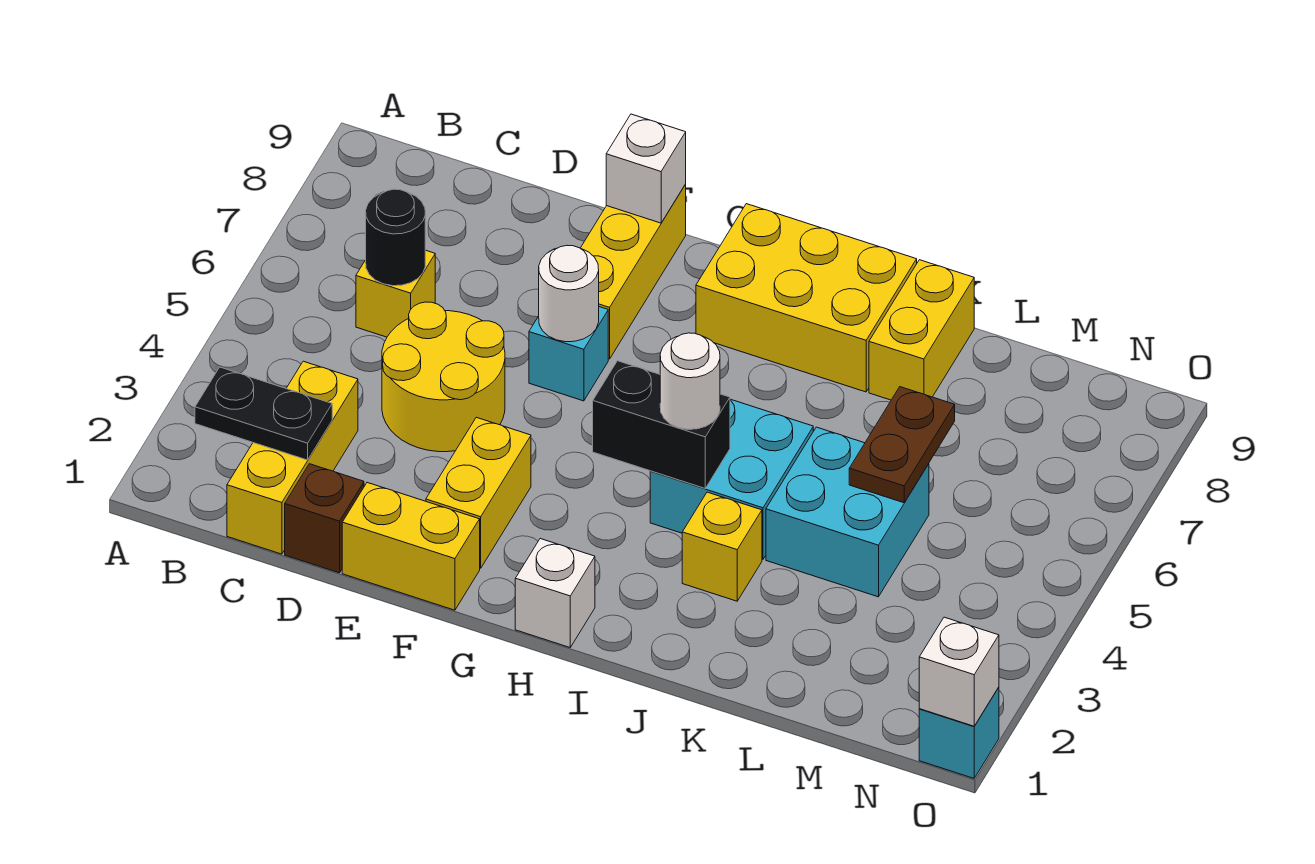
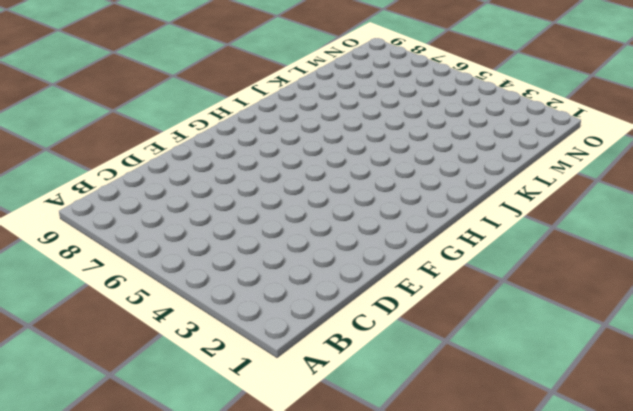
none -> yellow brick C1:C3 level 1
none -> yellow brick C6 level 1
none -> brown brick D1 level 1

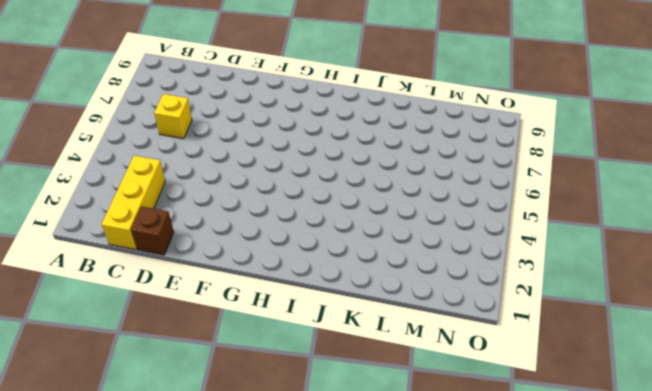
none -> yellow round brick D4:E5 level 1
none -> yellow brick E1:F1 level 1
none -> yellow brick F2:F3 level 1

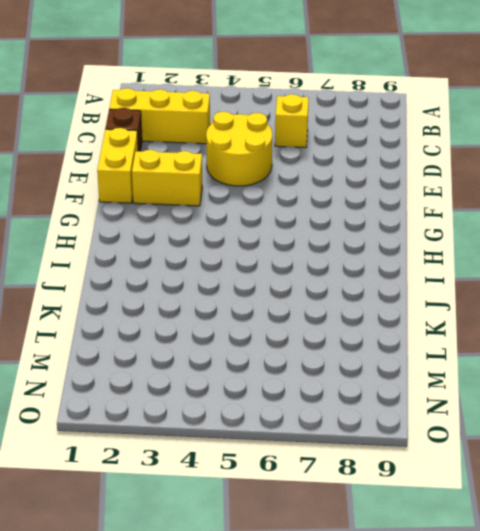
none -> cyan brick F6 level 1
none -> yellow brick F7:F9 level 1
none -> white brick H1 level 1

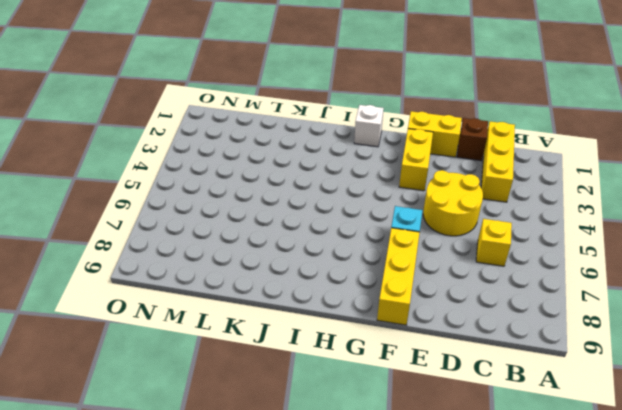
none -> yellow brick H8:J9 level 1
none -> cyan brick I4:J5 level 1
none -> yellow brick J3 level 1

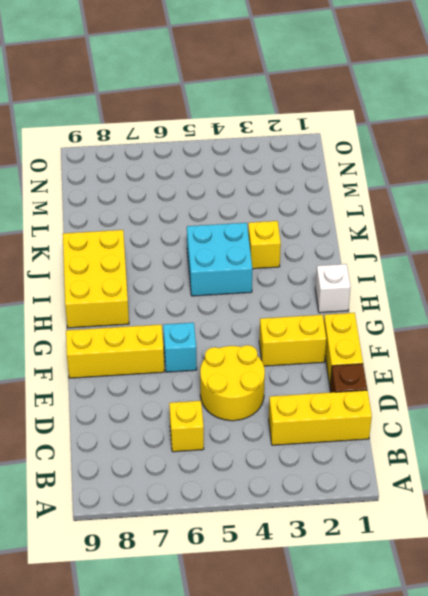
none -> cyan brick K4:L5 level 1
none -> yellow brick K8:K9 level 1
none -> cyan brick O1 level 1

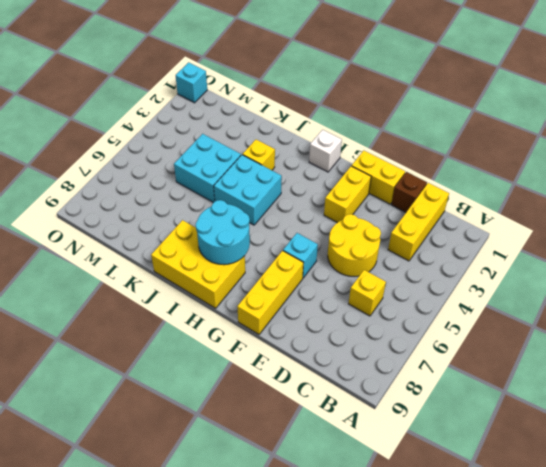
cyan round brick H7:I8 level 2 -> none
none -> yellow brick K8:K9 level 1
none -> black plate B2:C2 level 2
none -> black round brick C6 level 2

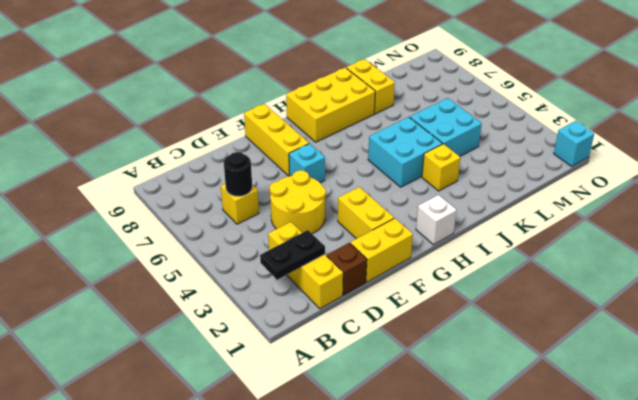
none -> white round brick F6 level 2
none -> white brick F9 level 2
none -> black brick H4:I4 level 2

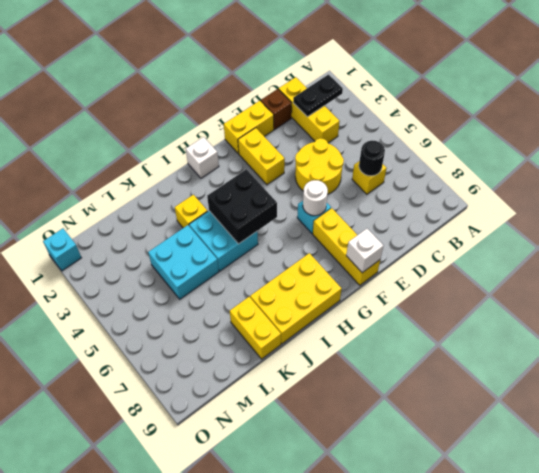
black brick H4:I5 level 2 -> black brick H4:I4 level 2
none -> brown plate L5:L6 level 2
none -> white brick O1 level 2
none -> white round brick I4 level 3

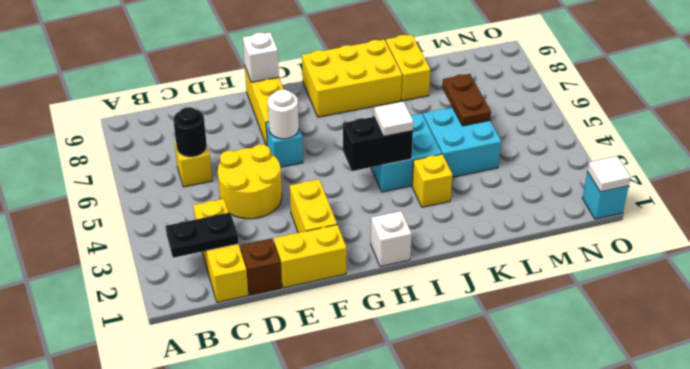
white tile I4 level 3 -> white round brick I4 level 3
white tile O1 level 2 -> white brick O1 level 2

